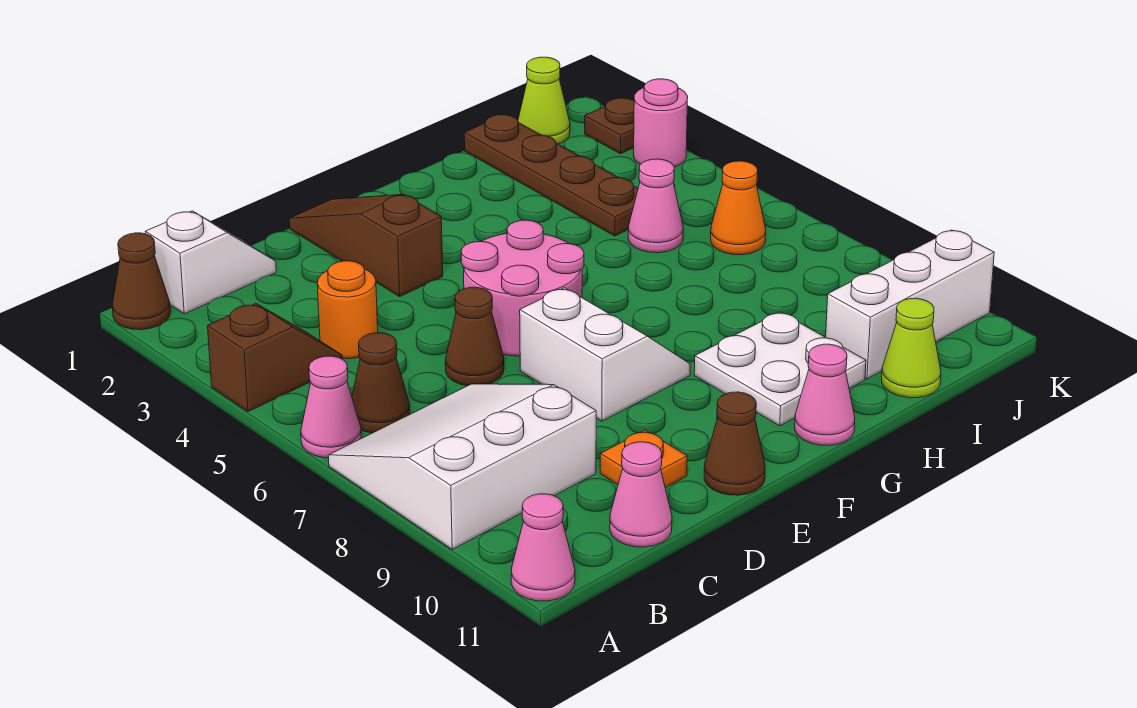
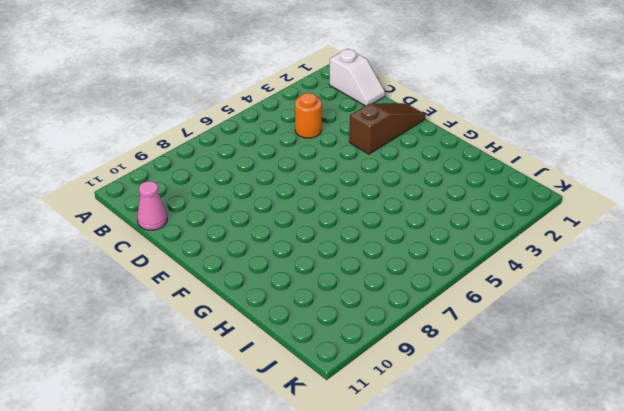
none -> brown cone A1 level 1
none -> brown slope A4:B4 level 1 top A
none -> pink cone A6 level 1

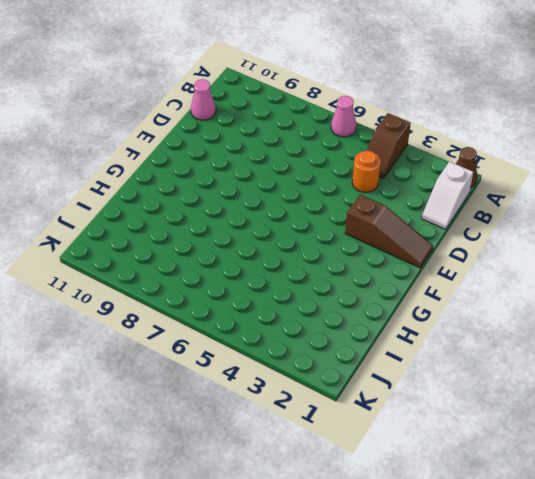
none -> white slope A7:C9 level 1 top 9
none -> pink cone A11 level 1
none -> brown cone B6 level 1

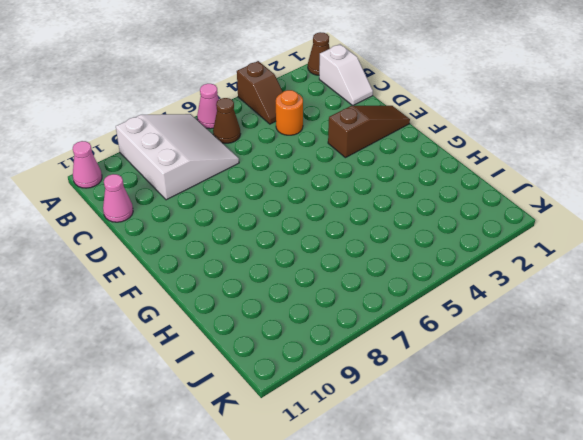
none -> brown cone D6 level 1
none -> orange plate D10 level 1
none -> pink round brick E5:F6 level 1

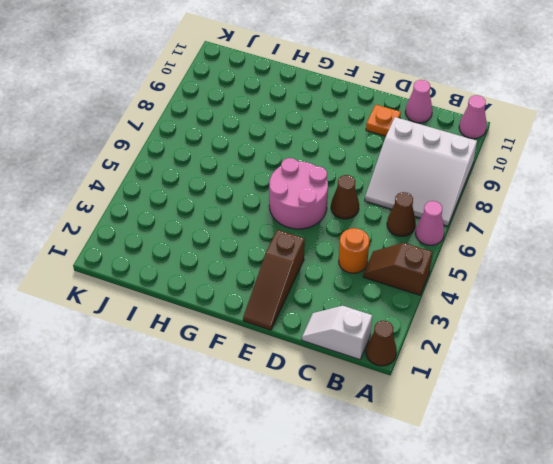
none -> white slope E7:F8 level 1 top E
none -> brown cone E11 level 1
none -> white plate G9:H10 level 1

